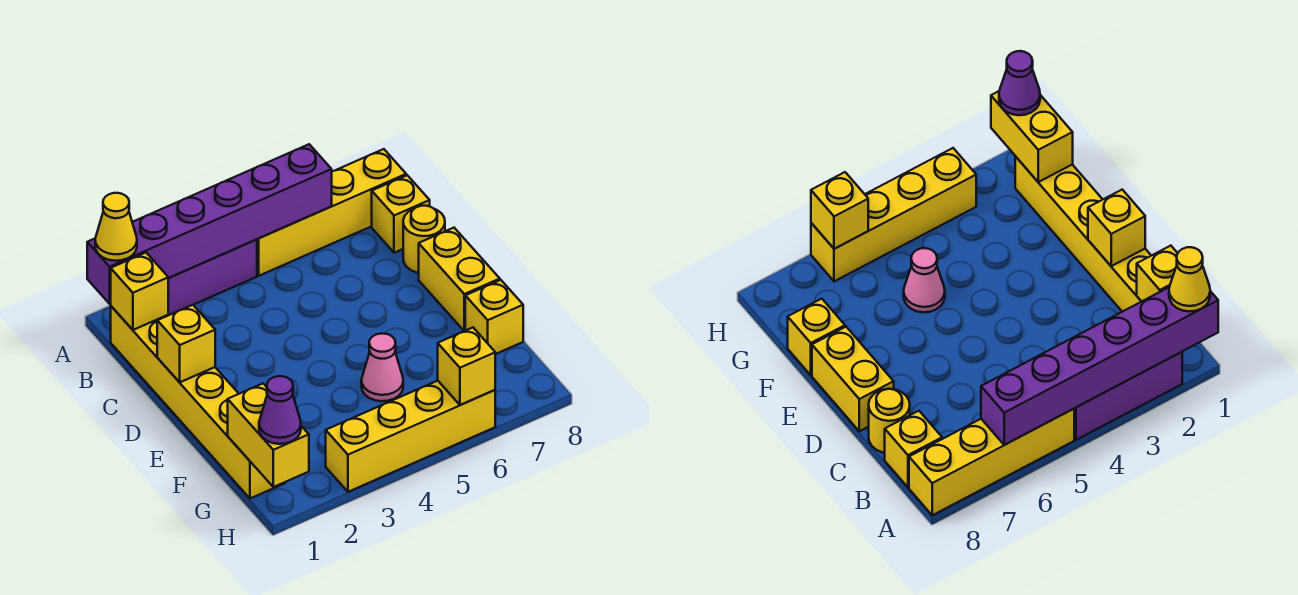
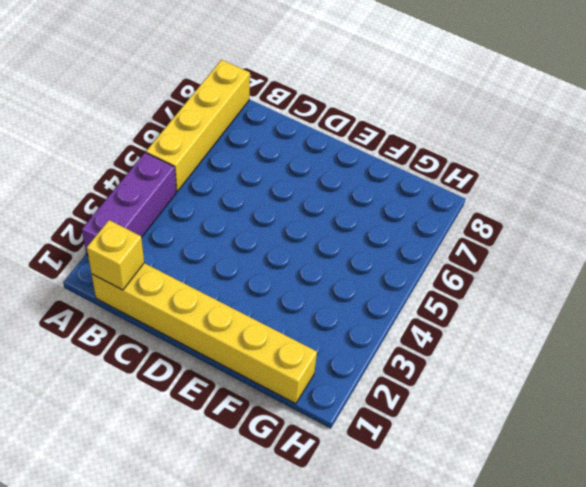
none -> yellow brick B8 level 1
none -> yellow round brick C8 level 1
none -> yellow brick D8:E8 level 1

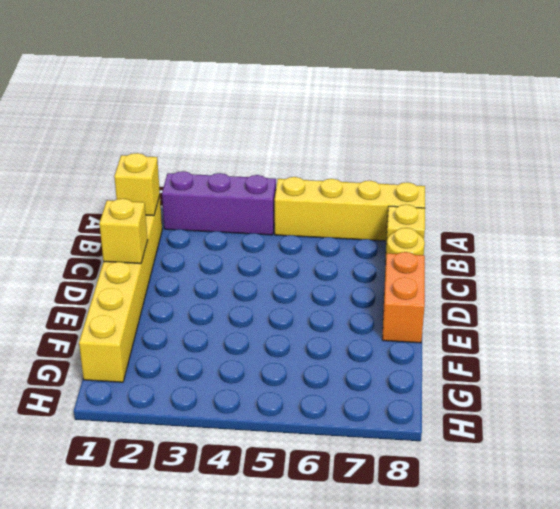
orange brick D8:E8 level 1 -> yellow brick D8:E8 level 1
none -> pink cone F5 level 1
none -> yellow brick F8 level 1
none -> yellow brick H3:H6 level 1

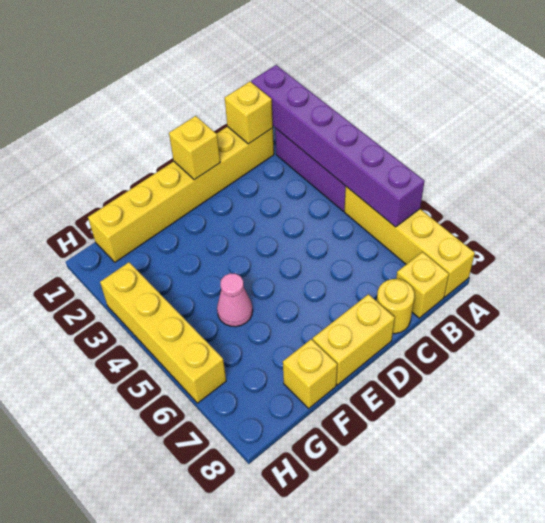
none -> yellow brick G1:H1 level 2
none -> yellow brick H6 level 2
none -> yellow cone A1 level 3

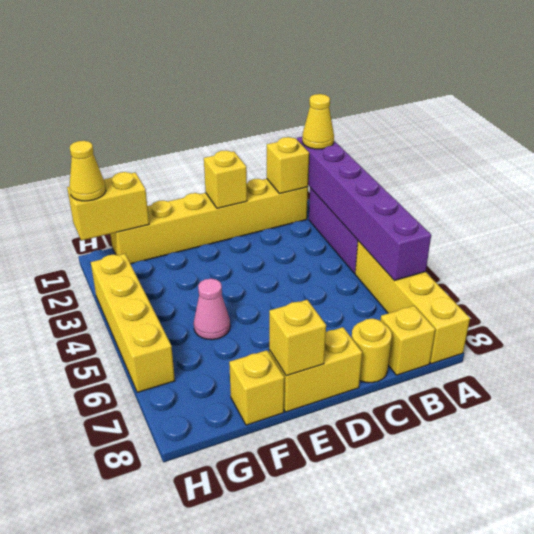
yellow brick E8 level 2 -> yellow brick H6 level 2
yellow cone H1 level 3 -> purple cone H1 level 3

